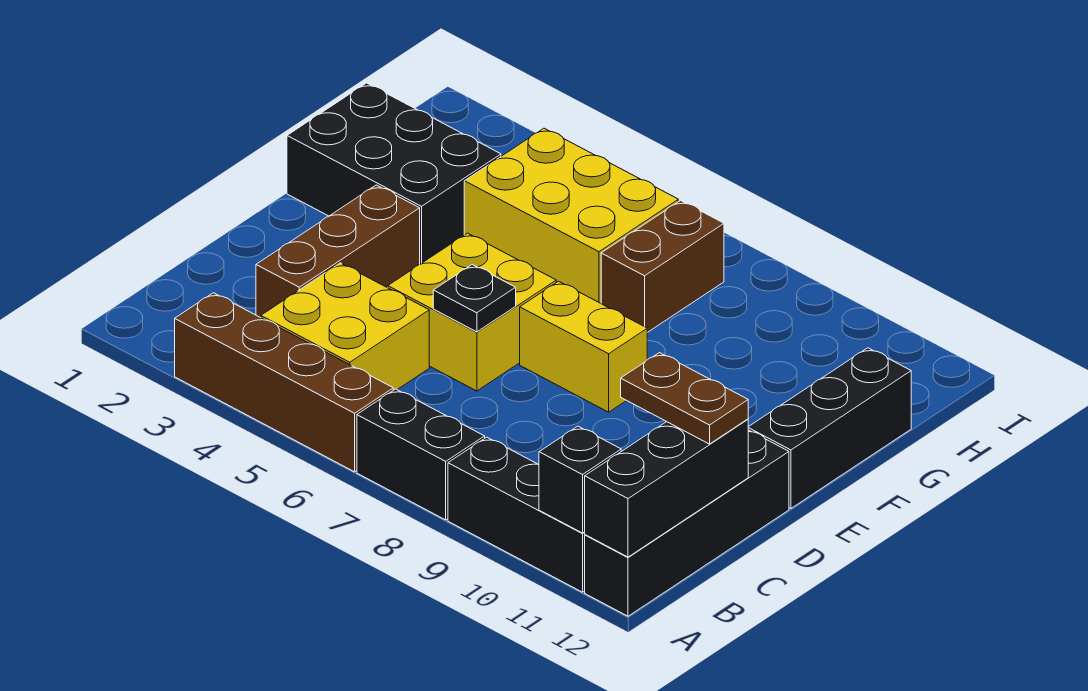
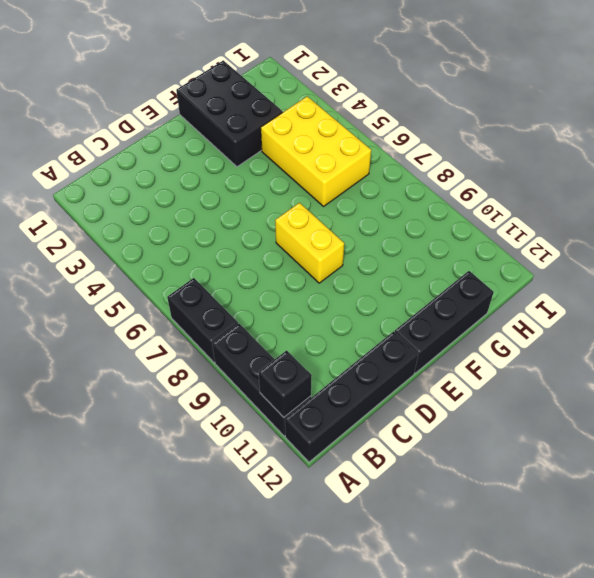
none -> brown brick A3:A6 level 1
none -> yellow brick B4:C5 level 1
none -> brown brick C3:E3 level 1

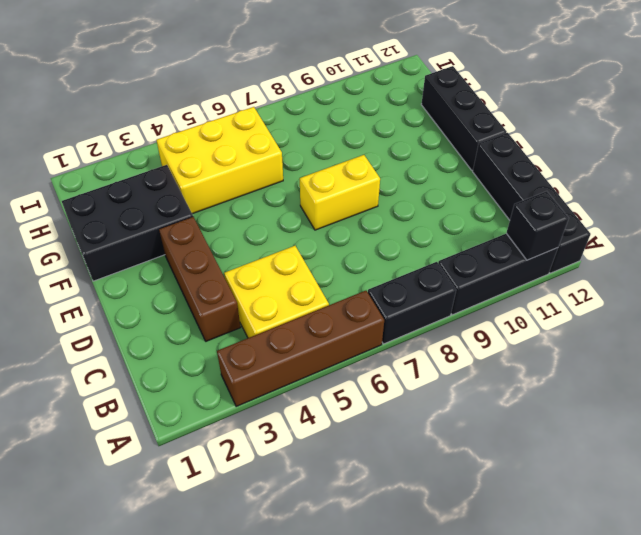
none -> yellow brick D5:E6 level 1
none -> brown brick G7:H7 level 1
none -> black brick A12:C12 level 2

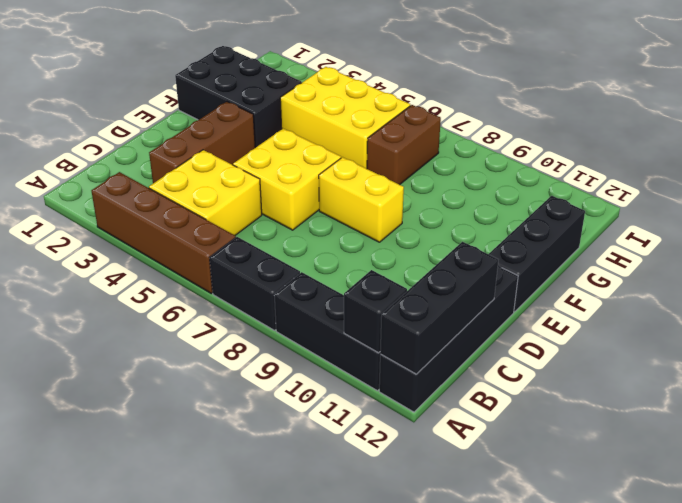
none -> black plate D6 level 2
none -> brown plate C11:C12 level 3

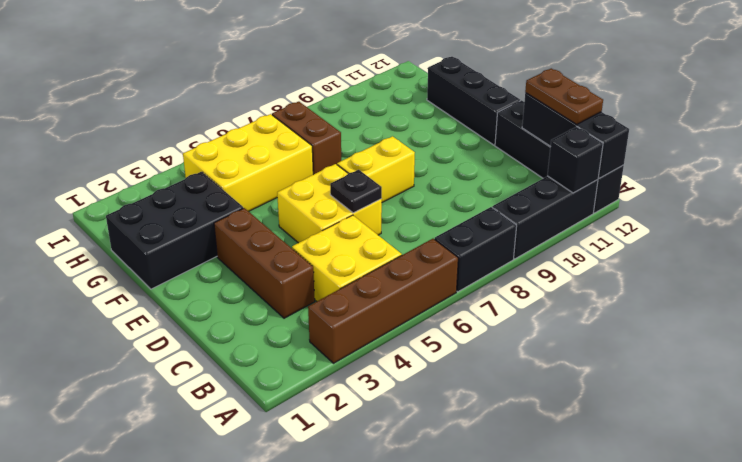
brown plate B12:C12 level 3 -> brown plate C11:C12 level 3

